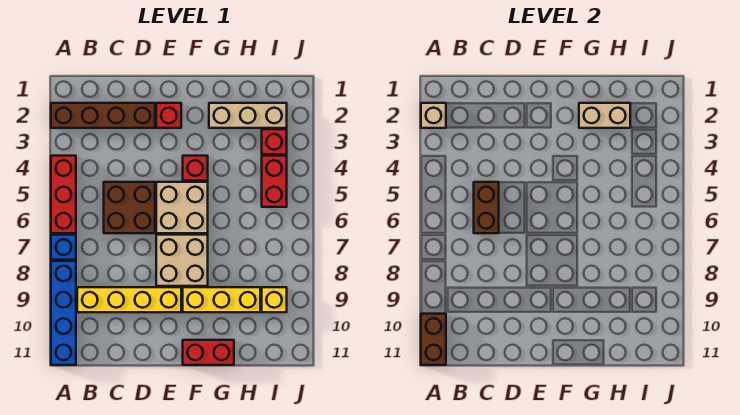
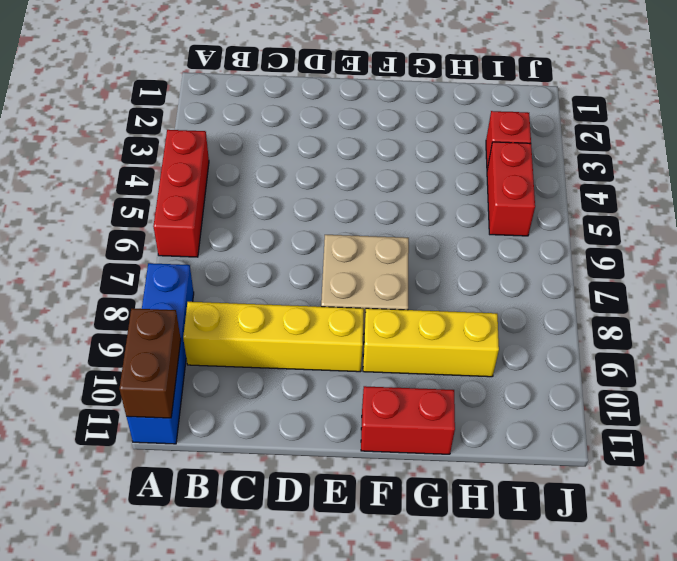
none -> brown brick A2:D2 level 1
none -> blue brick A7 level 1
none -> brown brick C5:D6 level 1

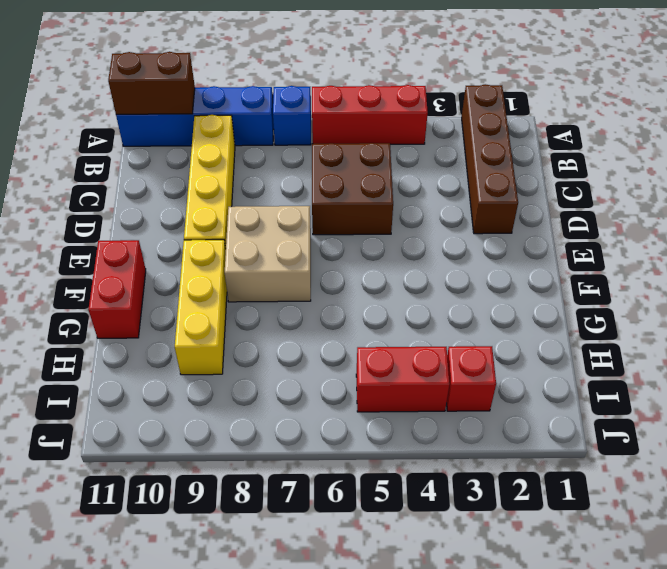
none -> red brick E2 level 1
none -> tan brick E5:F6 level 1
none -> red brick F4 level 1

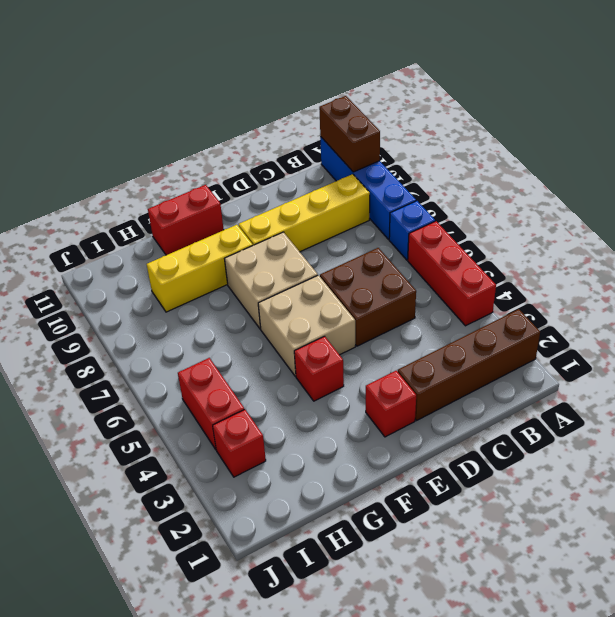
none -> tan brick G2:I2 level 1
none -> yellow brick I9 level 1
none -> tan brick A2 level 2

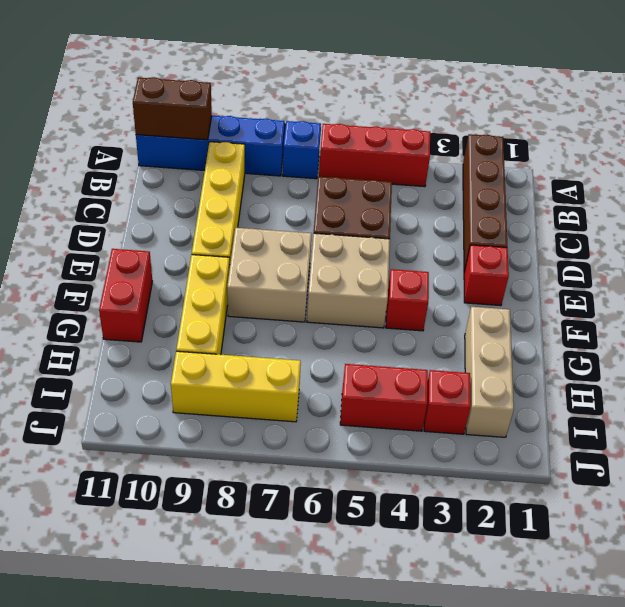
yellow brick I7:I9 level 1 -> yellow brick I9 level 1
none -> tan brick A2 level 2
none -> brown brick C5:C6 level 2
none -> tan brick G2:H2 level 2

